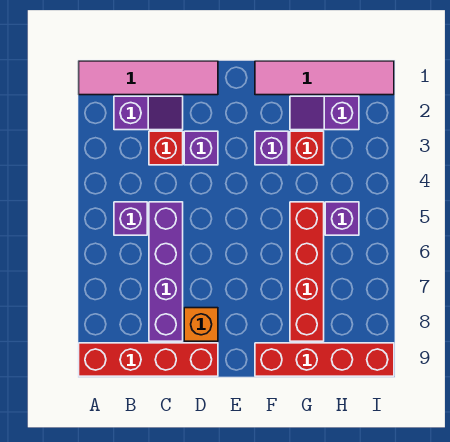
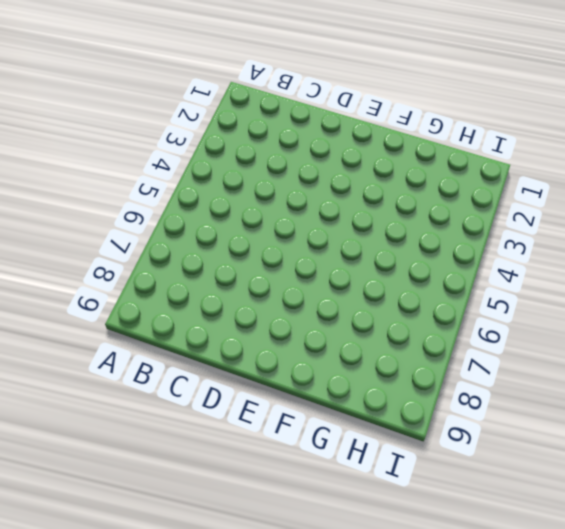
none -> pink tile A1:D1 level 1
none -> red brick A9:D9 level 1
none -> purple slope B2:C2 level 1 top B

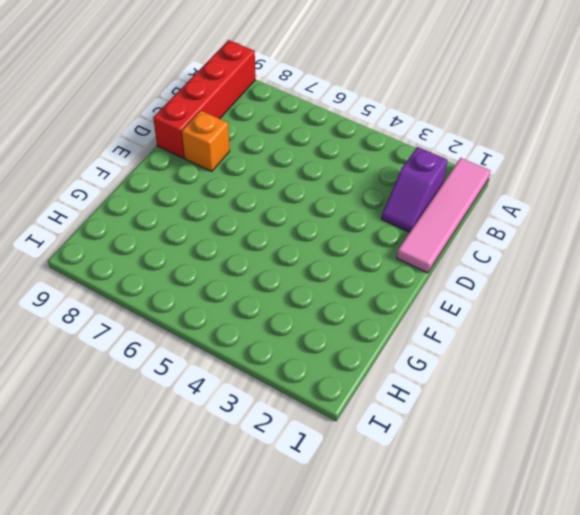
none -> purple brick B5 level 1
none -> red brick C3 level 1
none -> purple brick C5:C8 level 1

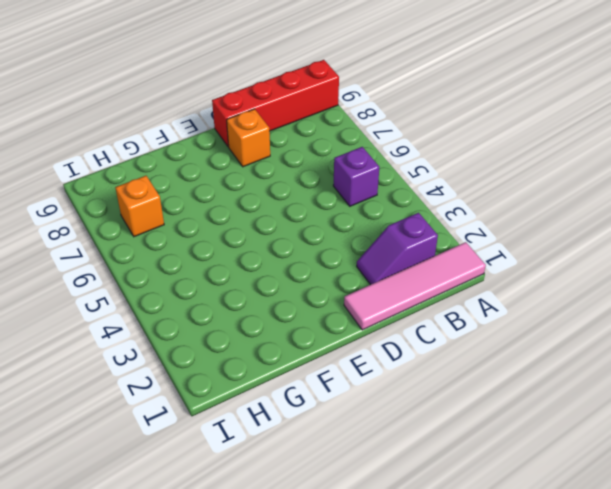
orange brick H7 level 1 -> none
none -> red brick C3 level 1
none -> purple brick C5:C8 level 1
none -> purple brick D3 level 1

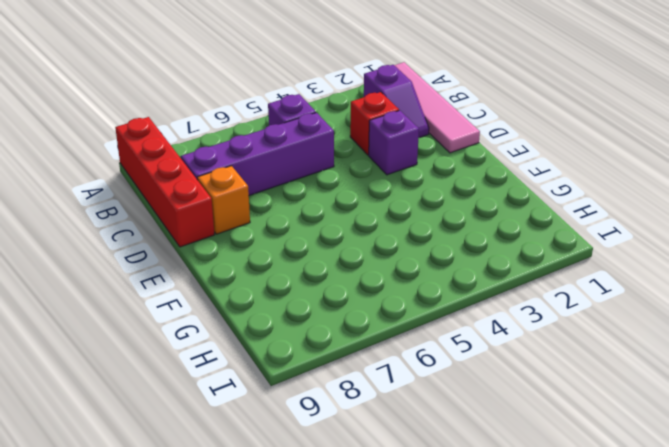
none -> pink tile F1:I1 level 1
none -> purple brick F3 level 1
none -> red brick F9:I9 level 1

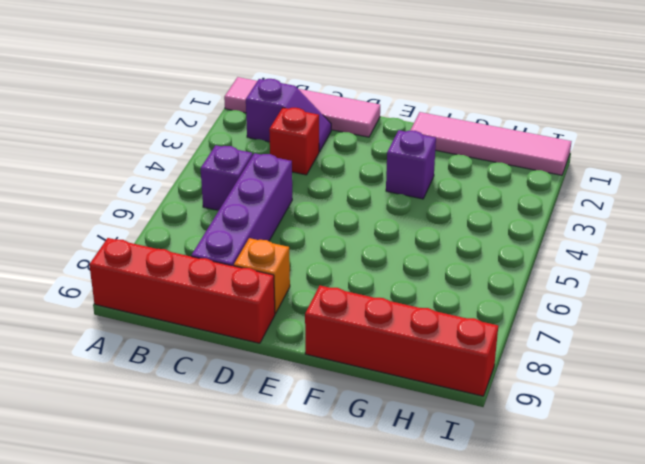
none -> purple brick D3 level 1
none -> purple slope G2:H2 level 1 top H
none -> red brick G3 level 1

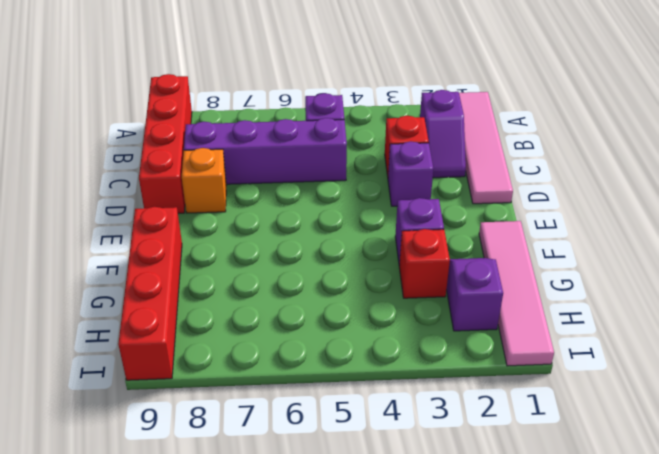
none -> red brick G5:G8 level 1
none -> purple brick H5 level 1

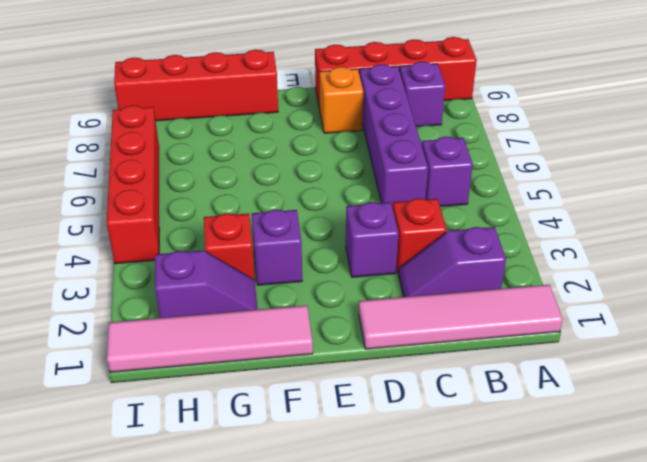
purple brick B8 level 1 -> purple brick H5 level 1
red brick I4:I7 level 1 -> red brick G5:G8 level 1

